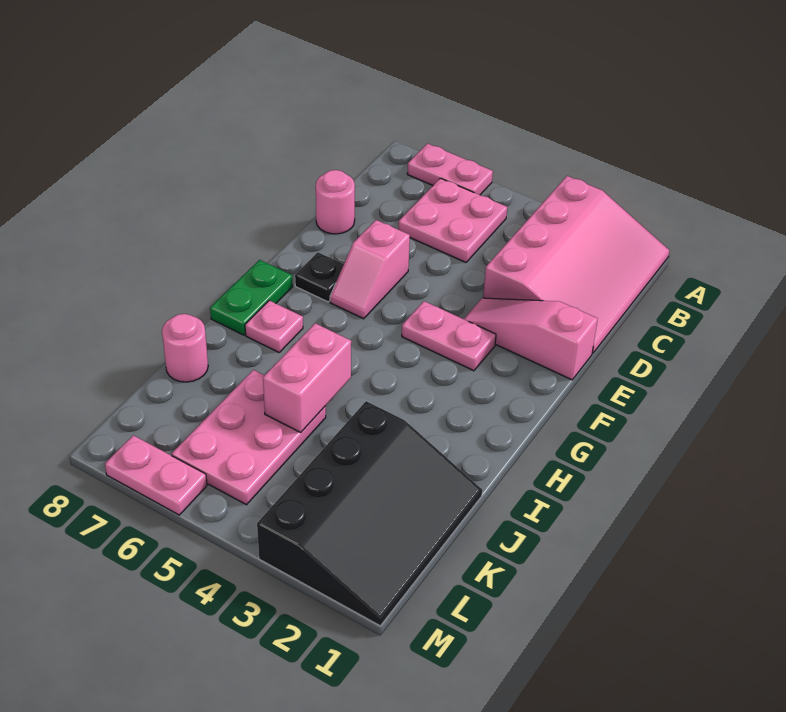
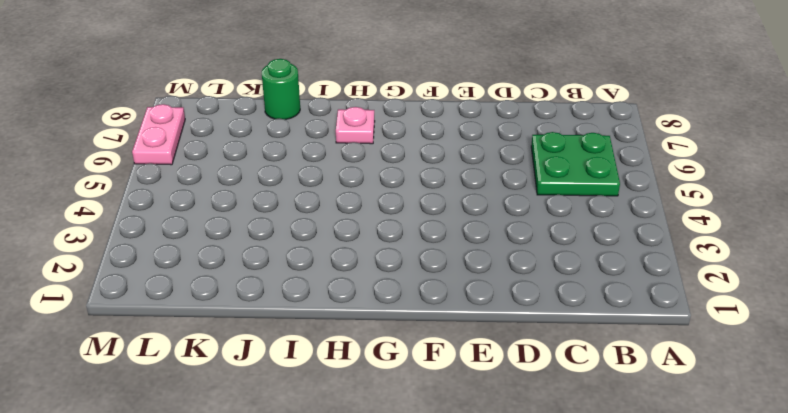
green plate B5:C6 level 1 -> pink plate B5:C6 level 1
green round brick J8 level 1 -> pink round brick J8 level 1
none -> pink slope A1:D3 level 1 top 3
none -> pink plate A6:A7 level 1
none -> pink round brick D8 level 1

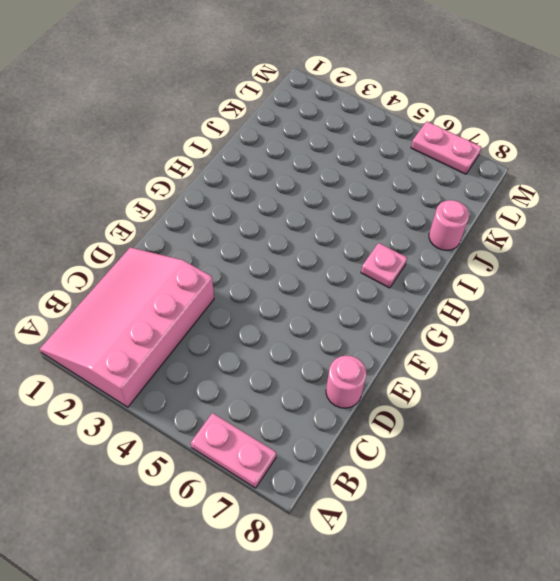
none -> pink plate B5:C6 level 1
none -> pink slope E1:E3 level 1 top 1
none -> pink slope E6:F6 level 1 top E

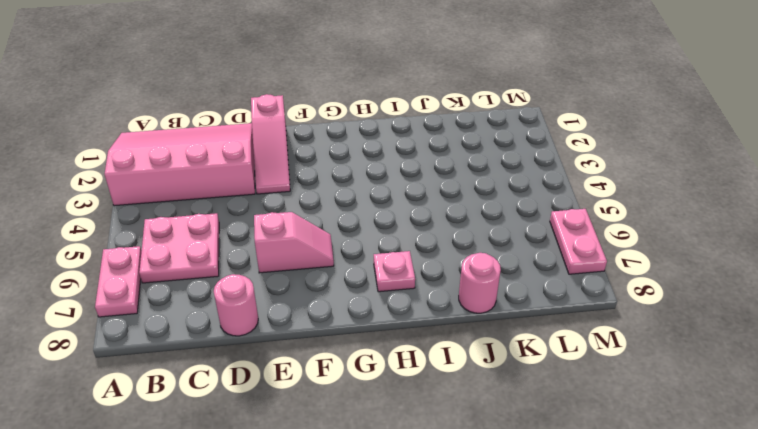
none -> pink plate F3:F4 level 1
none -> black plate F7 level 1
none -> green plate G8:H8 level 1

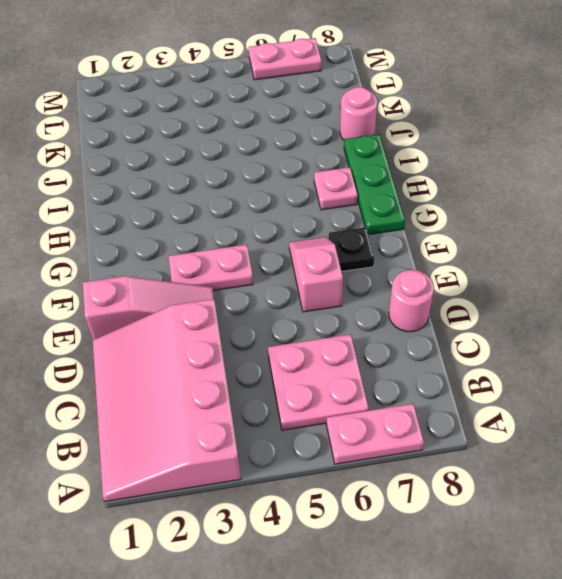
green plate G8:I8 level 1 -> green plate G8:H8 level 1
none -> black slope J1:M3 level 1 top 3
none -> pink plate J5:L6 level 1
none -> pink brick I5:J5 level 2

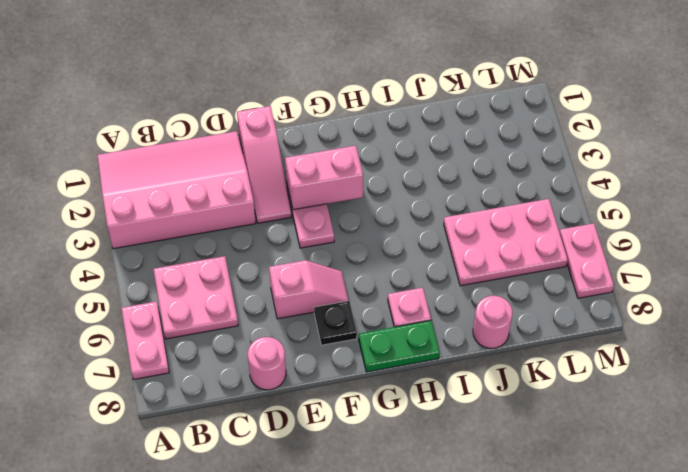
pink brick F3:G3 level 2 -> pink brick I5:J5 level 2
none -> black slope J1:M3 level 1 top 3

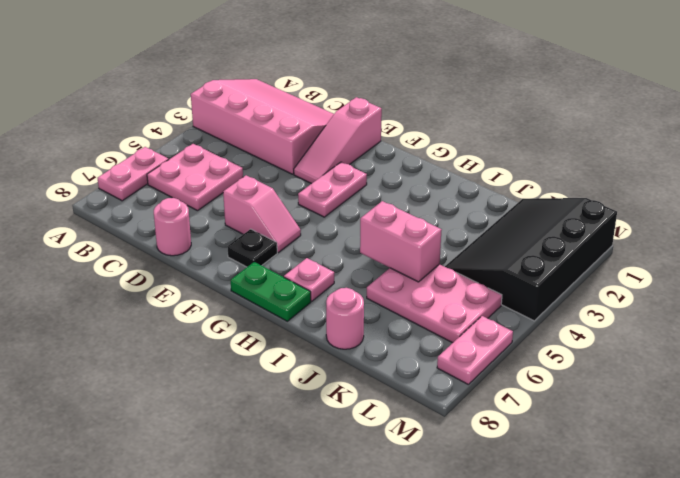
black slope K1:M4 level 1 top M -> black slope J1:M3 level 1 top 3

